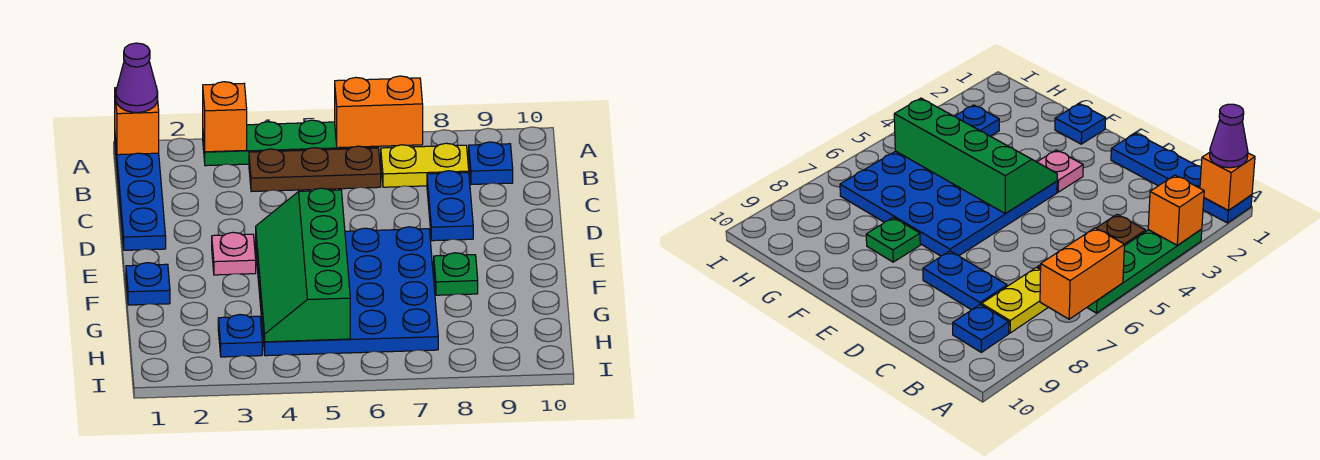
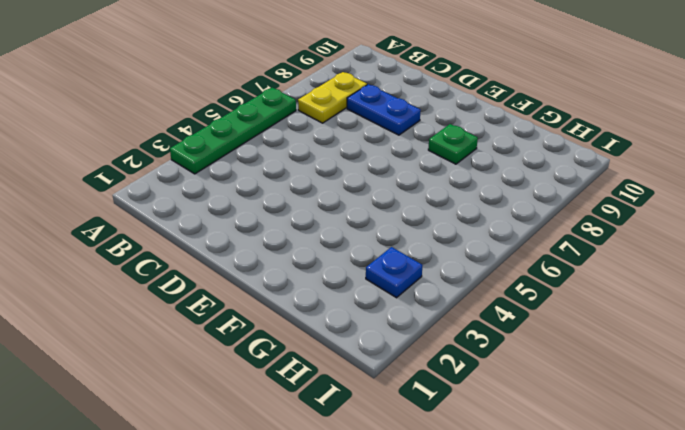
none -> blue plate A1:D1 level 1
none -> brown plate B4:B6 level 1
none -> blue plate B9 level 1

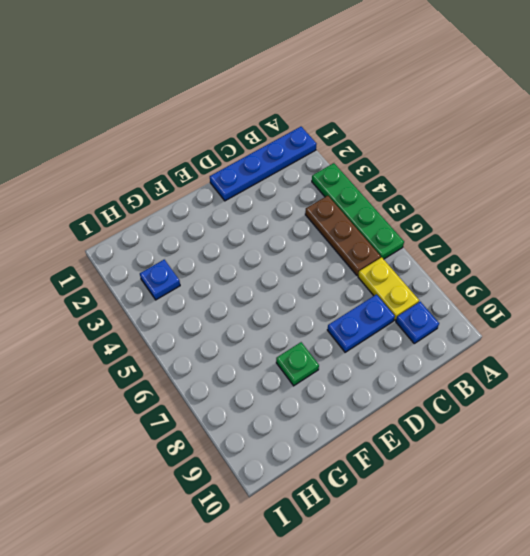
none -> pink plate E3 level 1
none -> blue plate E4:H7 level 1
none -> blue plate F1 level 1

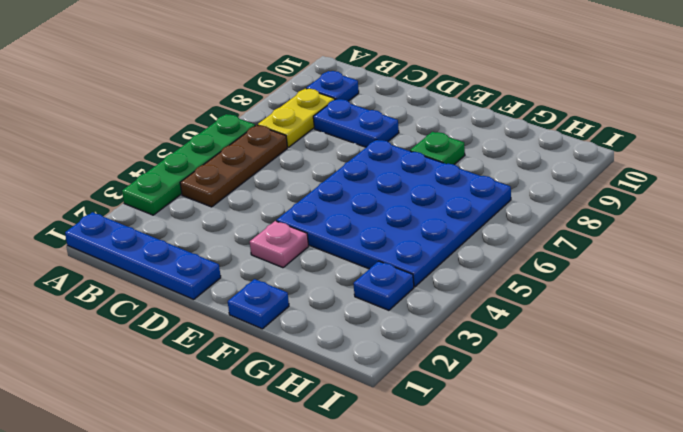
none -> orange brick A1 level 2
none -> orange brick A3 level 2
none -> orange brick A6:A7 level 2

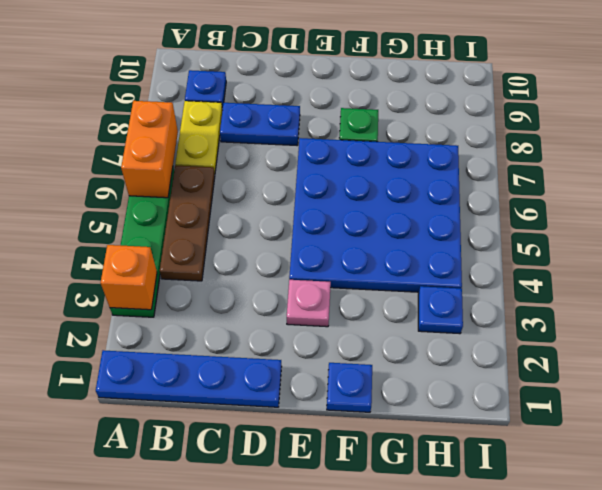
none -> orange brick A1 level 2
none -> green slope E4:H5 level 2 top 5
none -> purple cone A1 level 3

